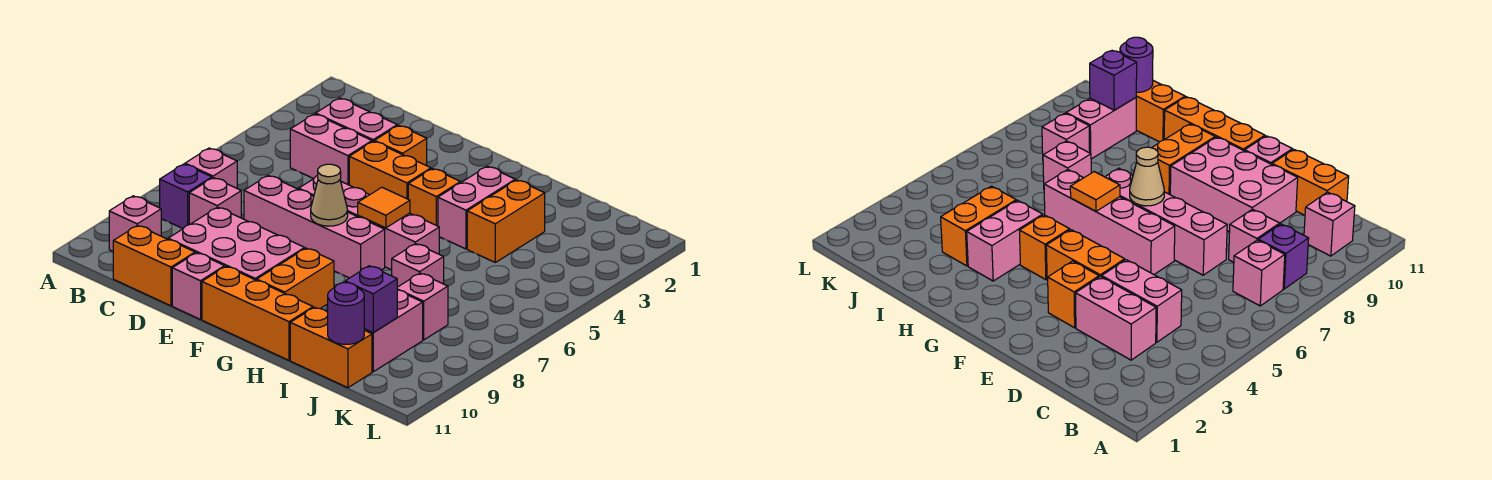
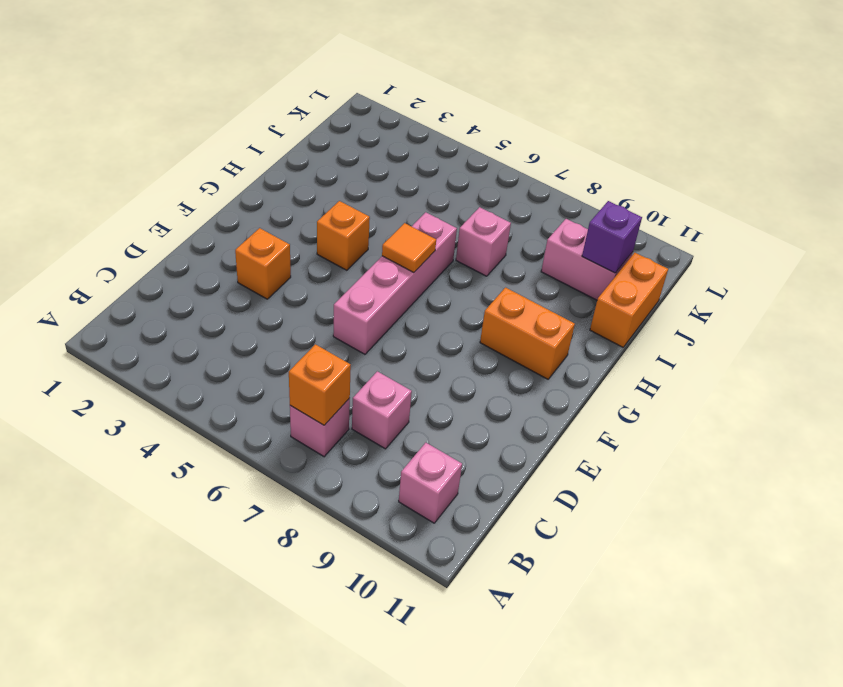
orange brick B7 level 2 -> none
none -> purple brick B8 level 1
none -> pink brick C3:D3 level 1
none -> pink brick C4:D4 level 1

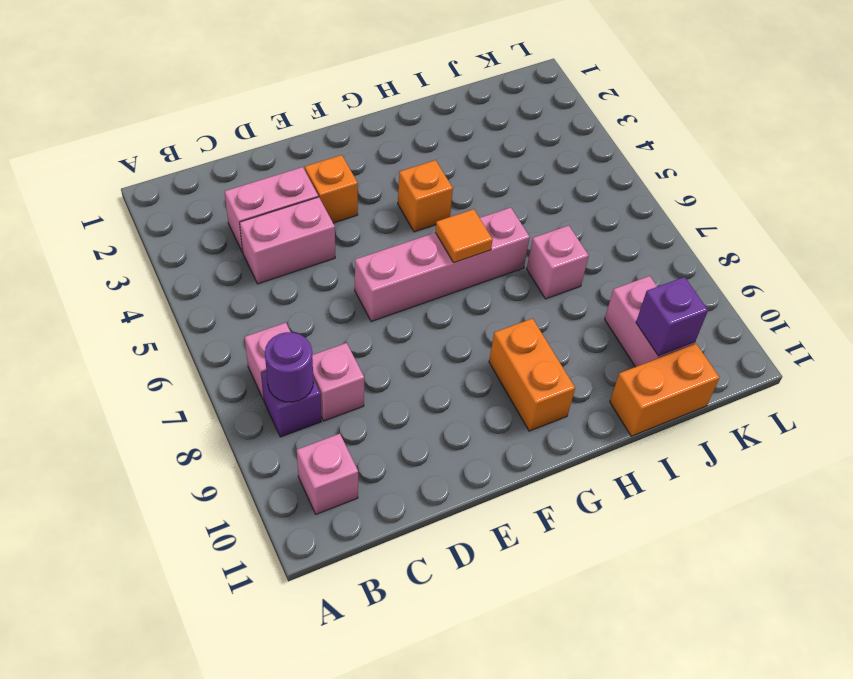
purple round brick B8 level 2 -> purple round brick J11 level 2
none -> orange brick C11:D11 level 1
none -> pink brick D7:G7 level 1
none -> pink brick D9:F10 level 1

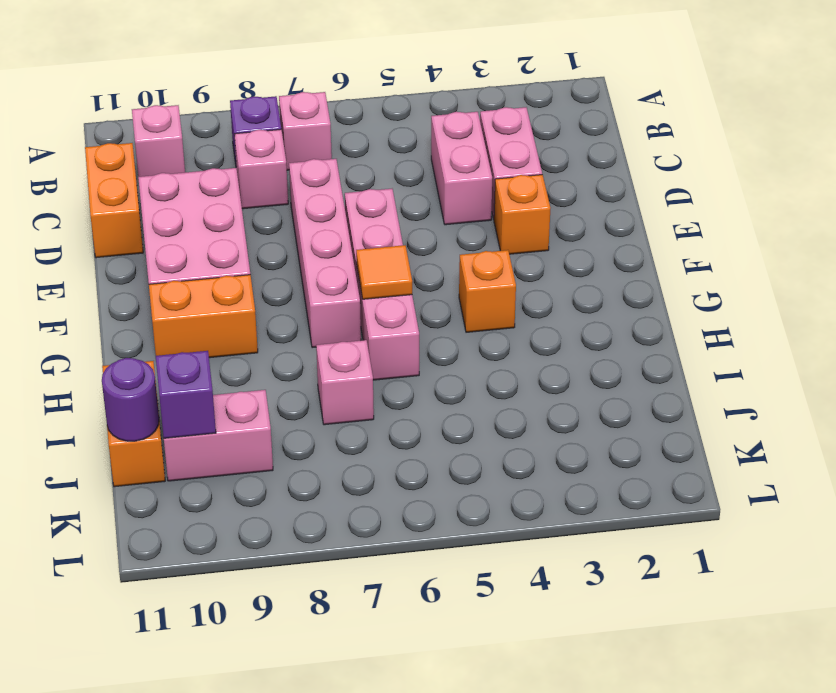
none -> orange brick E4:F4 level 1
none -> pink brick E11 level 1
none -> orange brick F11:H11 level 1

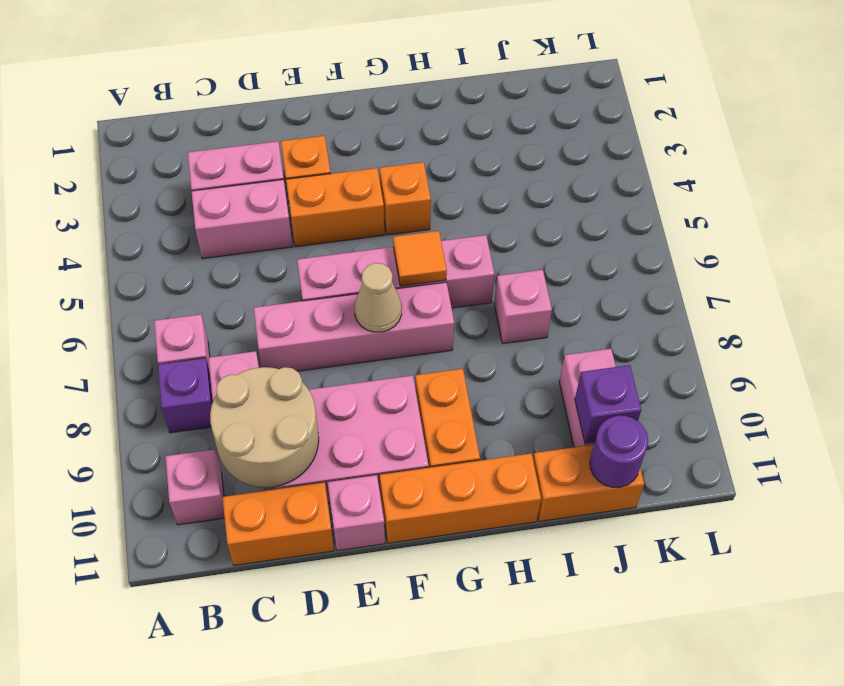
tan round brick C9:D10 level 2 -> none
none -> pink brick H3:H4 level 1
none -> orange brick I3:I4 level 1
none -> pink brick J8 level 1

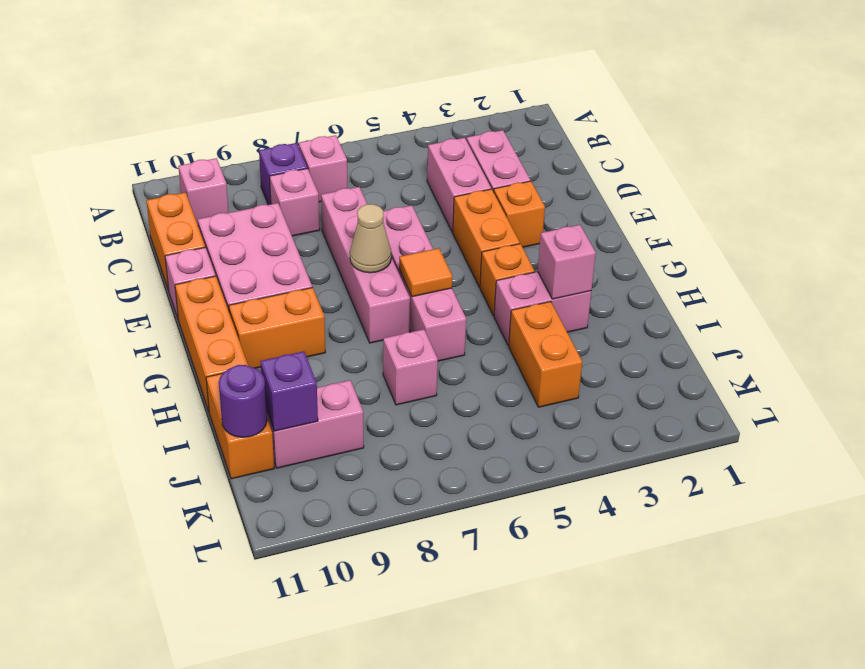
pink brick H3 level 2 -> pink brick J8 level 1
orange brick I4:J4 level 1 -> orange brick I3:I4 level 1

